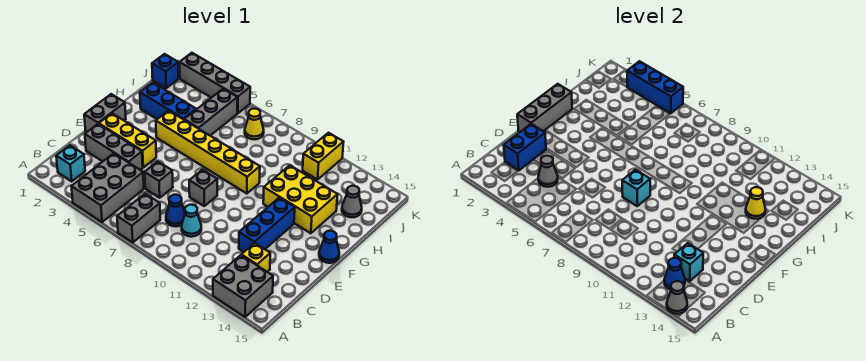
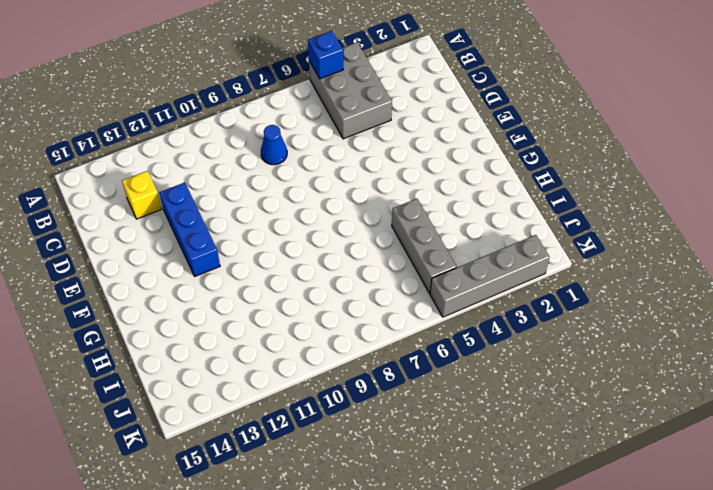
blue brick A5 level 2 -> blue brick J1 level 1
none -> grey brick A7:B7 level 1
none -> grey brick A13:B14 level 1
none -> cyan brick B2 level 1
none -> cyan cone C9 level 1

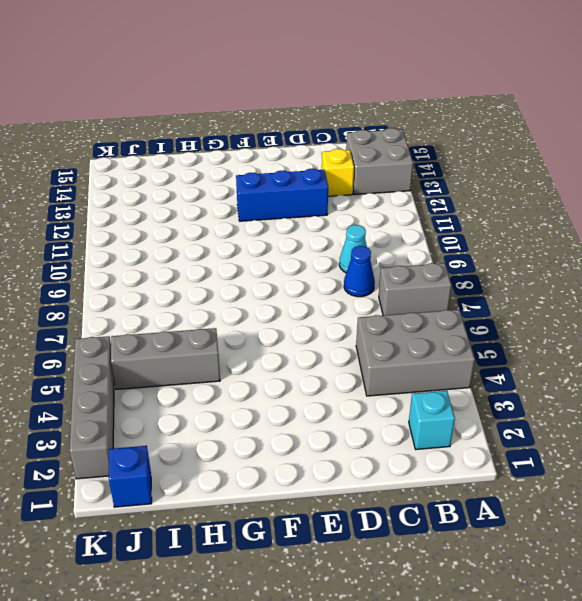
none -> grey brick D2:D4 level 1
none -> grey brick D6 level 1
none -> grey brick E1:F1 level 1
none -> yellow brick E2:E4 level 1

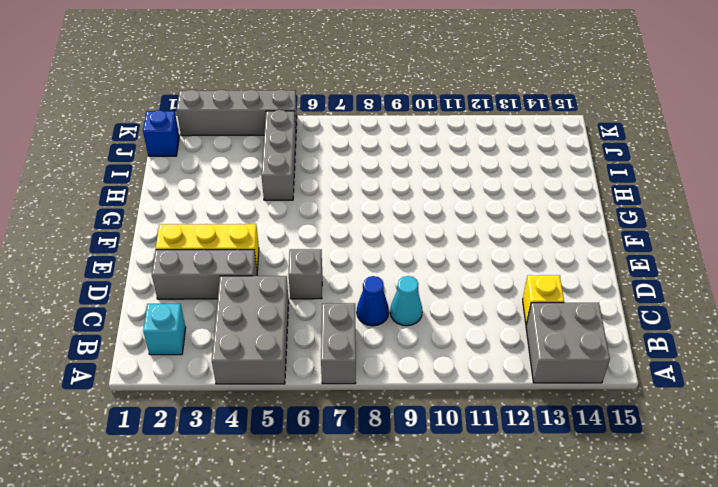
none -> blue brick D12:F12 level 1
none -> grey brick E1:F1 level 1
none -> grey brick E8 level 1
none -> blue cone F15 level 1

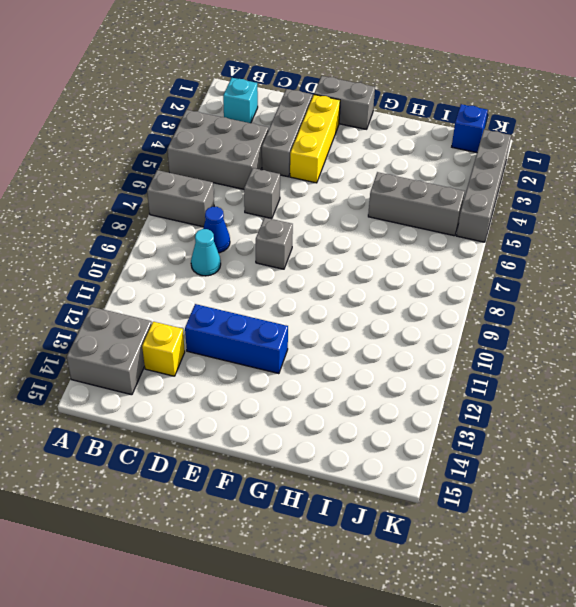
none -> blue cone F15 level 1
none -> yellow brick G4:G9 level 1
none -> yellow brick G11:H13 level 1
none -> blue brick H2:H4 level 1

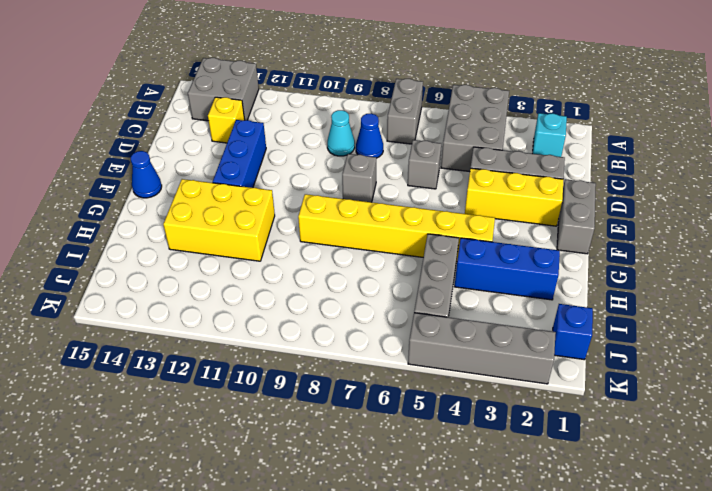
none -> grey cone I14 level 1
none -> yellow cone J7 level 1
none -> yellow brick J11:K11 level 1
none -> grey cone A14 level 2

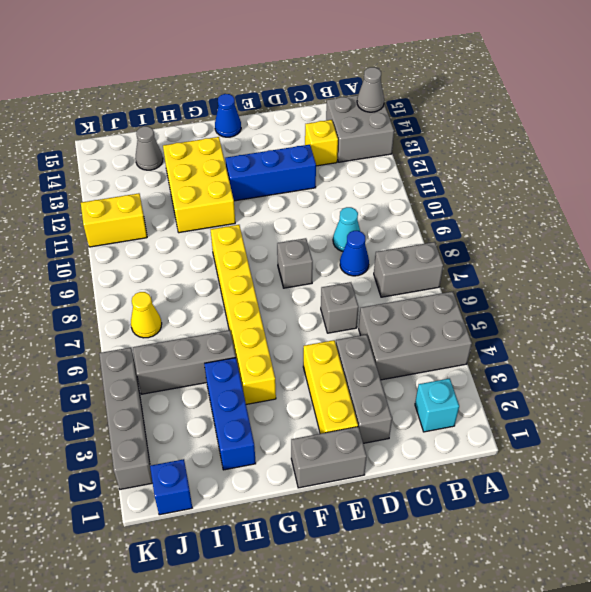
none -> blue cone B13 level 2
none -> blue brick C2:D2 level 2
none -> grey cone C4 level 2
none -> cyan brick C13 level 2

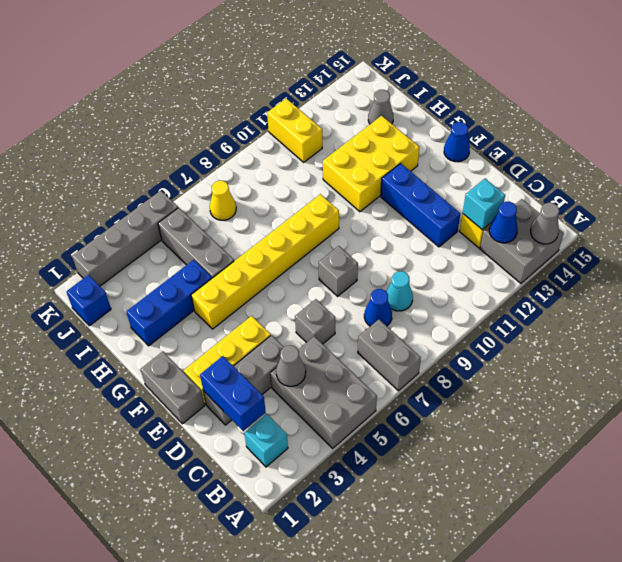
none -> grey brick E1:G1 level 2
none -> cyan brick E8 level 2
none -> yellow cone H13 level 2
none -> blue brick K3:K5 level 2

